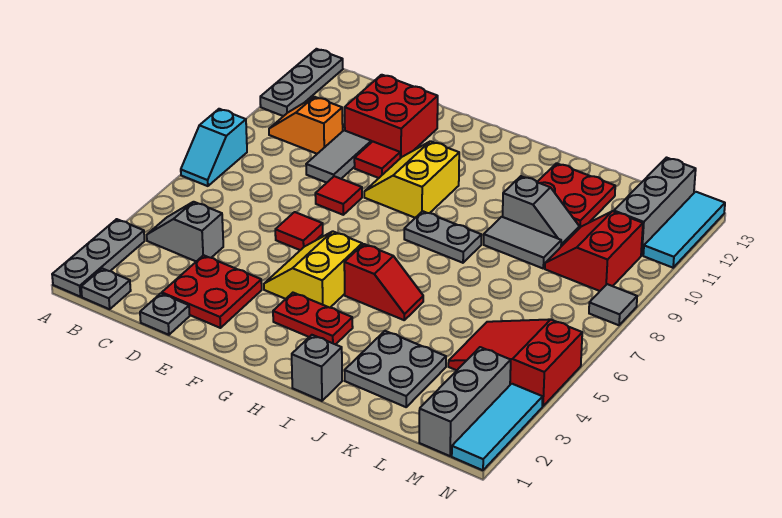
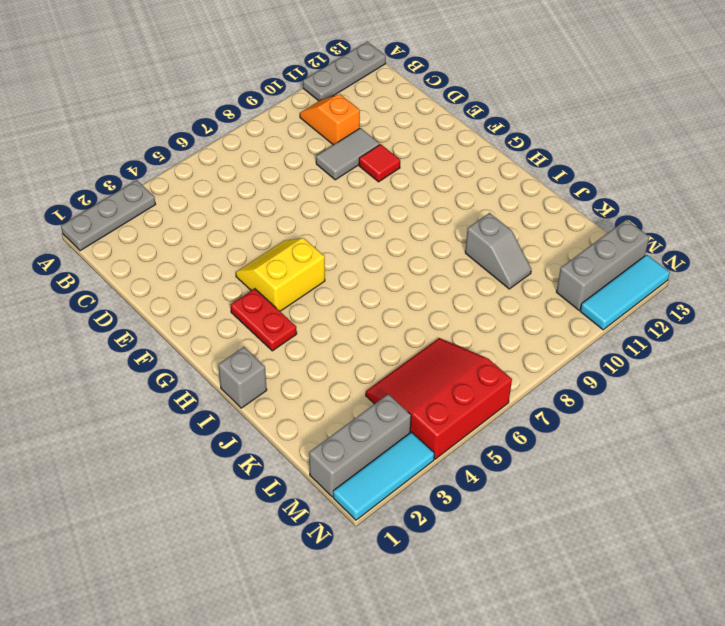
red slope L4:N6 level 1 top N -> red slope L4:N5 level 1 top N
none -> cyan slope A7:A8 level 1 top 8
none -> grey plate B1 level 1
none -> grey slope B4:C4 level 1 top C
none -> grey plate D1 level 1

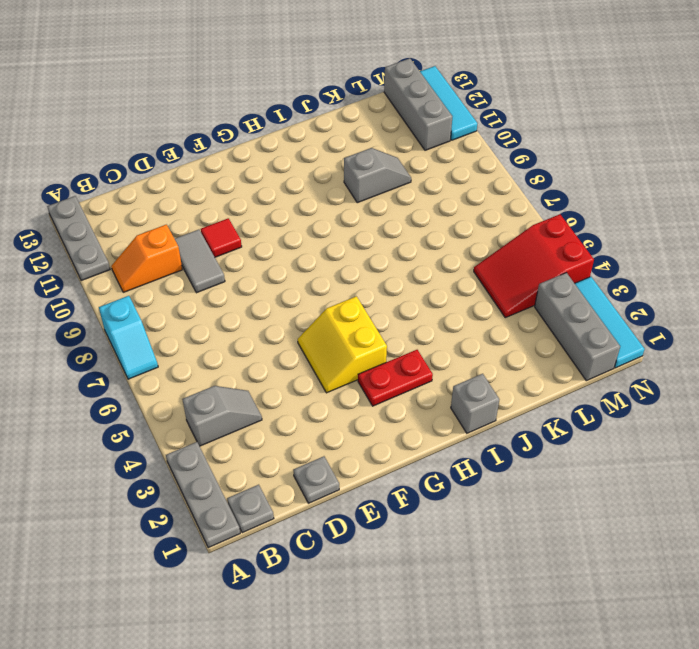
grey slope B4:C4 level 1 top B -> grey slope B4:C4 level 1 top C
none -> red plate D2:E3 level 1
none -> red brick D11:E12 level 1
none -> red tile E6 level 1
none -> red tile E8 level 1

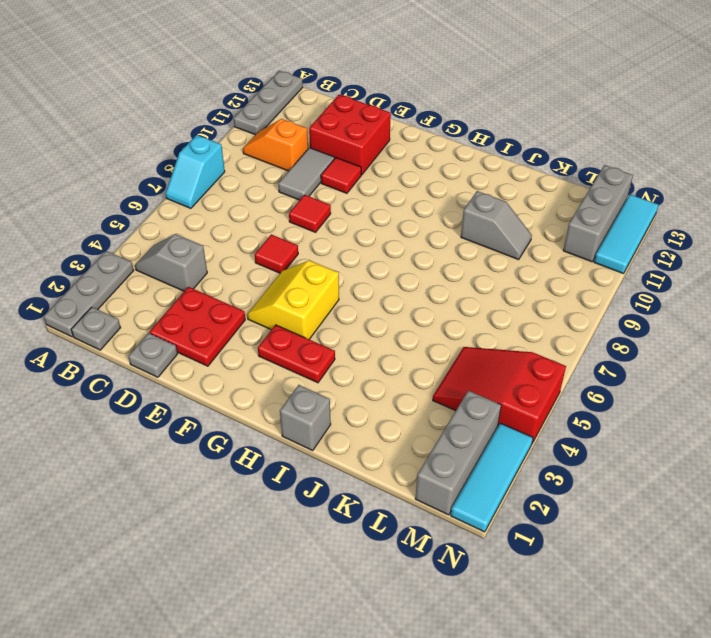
none -> yellow slope F9:G10 level 1 top G
none -> red slope H5:I5 level 1 top H
none -> grey plate H8:I8 level 1
none -> grey plate J2:K3 level 1

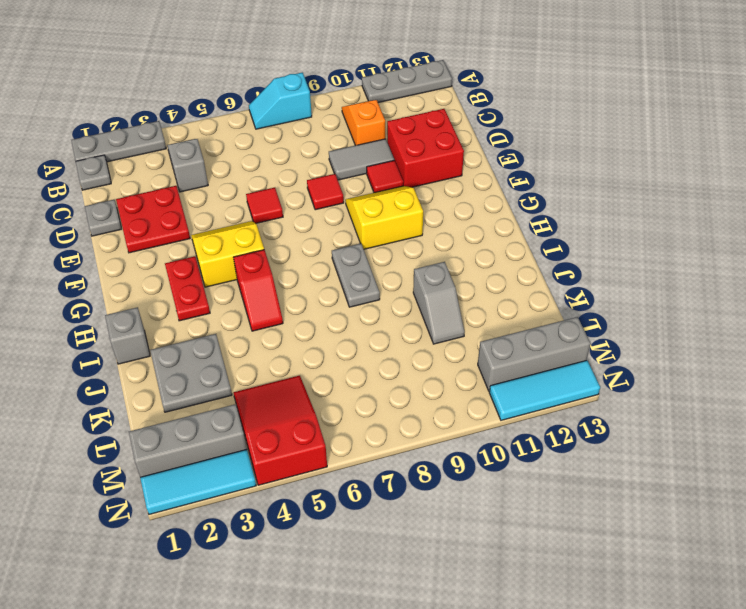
none -> grey tile J9:K9 level 1
none -> red plate J11:K12 level 1
none -> red slope L9:M10 level 1 top M
none -> grey tile N8 level 1

